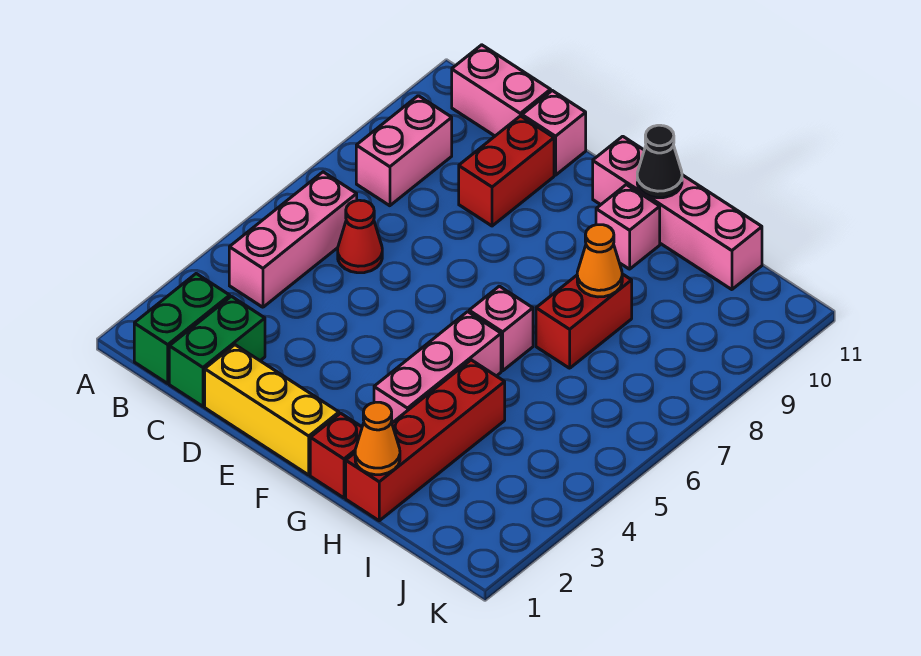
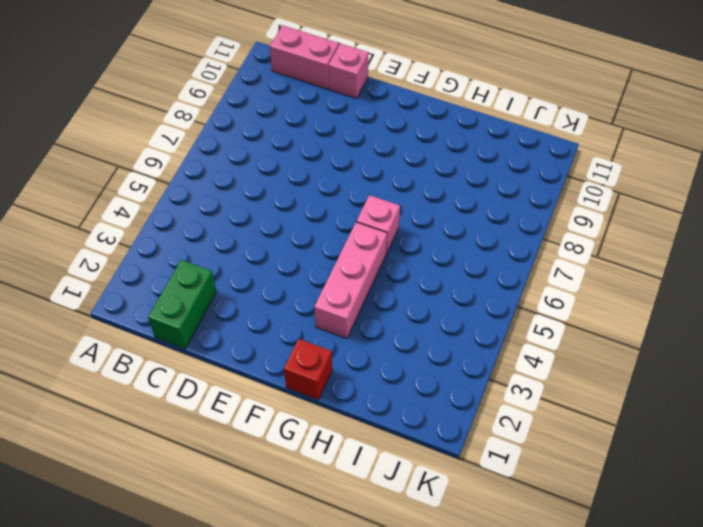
none -> green brick B1:B2 level 1
none -> pink brick B4:B6 level 1
none -> pink brick B8:B9 level 1

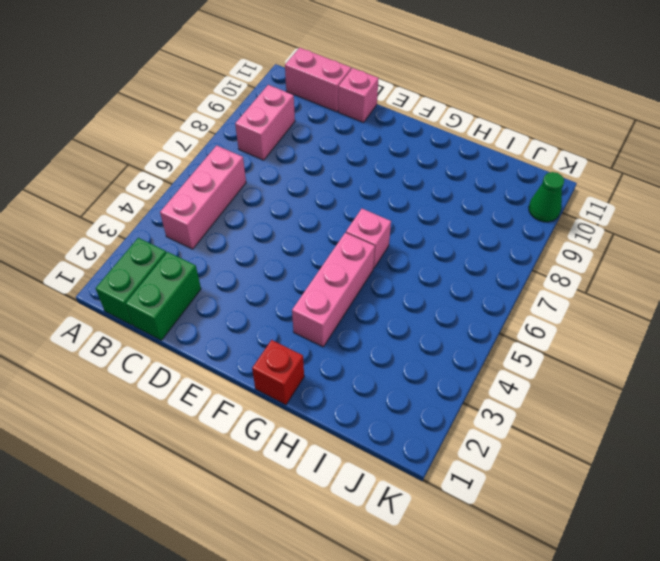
green cone K10 level 1 -> none
none -> red cone C6 level 1
none -> yellow brick D1:F1 level 1
none -> red brick D9:D10 level 1

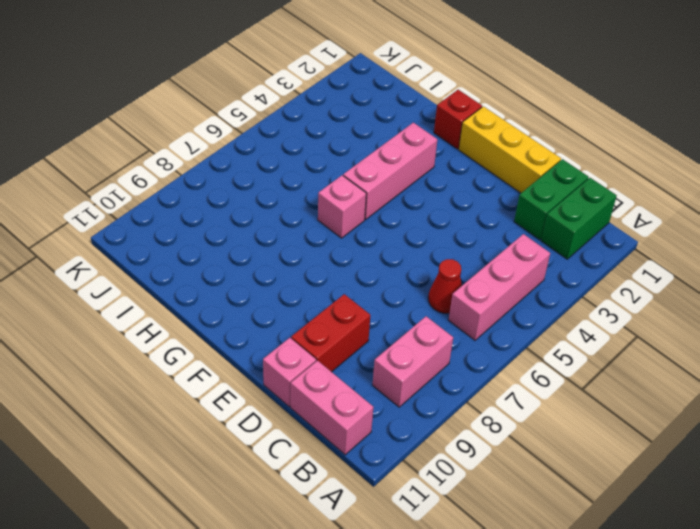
none -> pink brick F11:I11 level 1
none -> pink brick G10 level 1
none -> red brick H1:H4 level 1

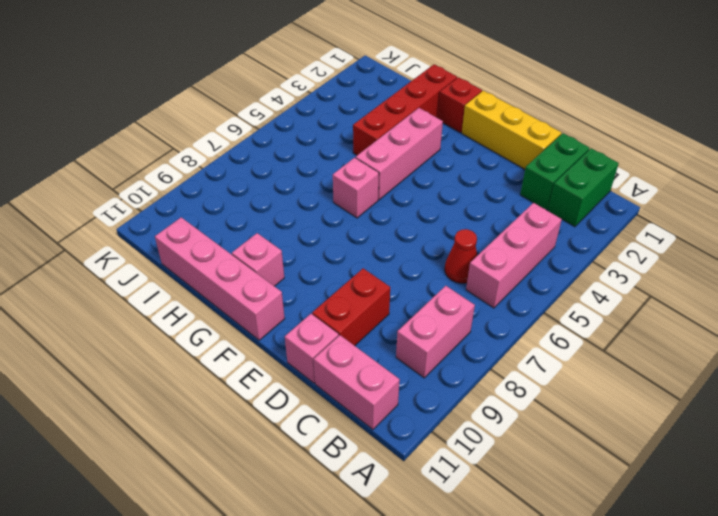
none -> red brick H7:H8 level 1
none -> black cone G11 level 2
none -> orange cone H1 level 2

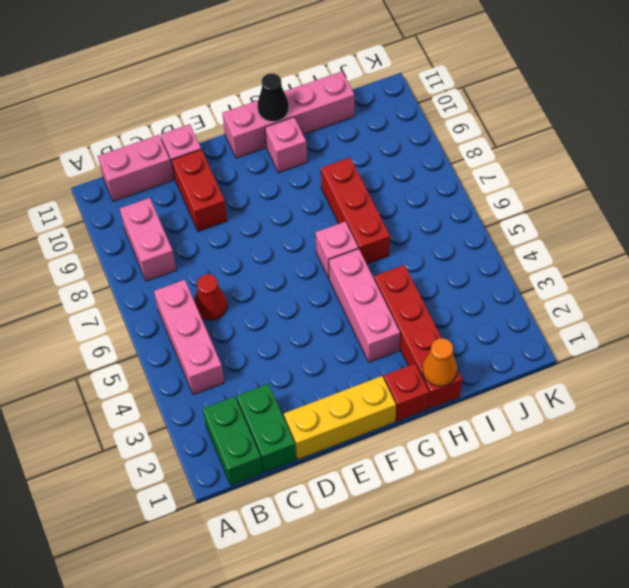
red brick H6:H8 level 1 -> red brick H7:H8 level 1
none -> orange cone H8 level 2

